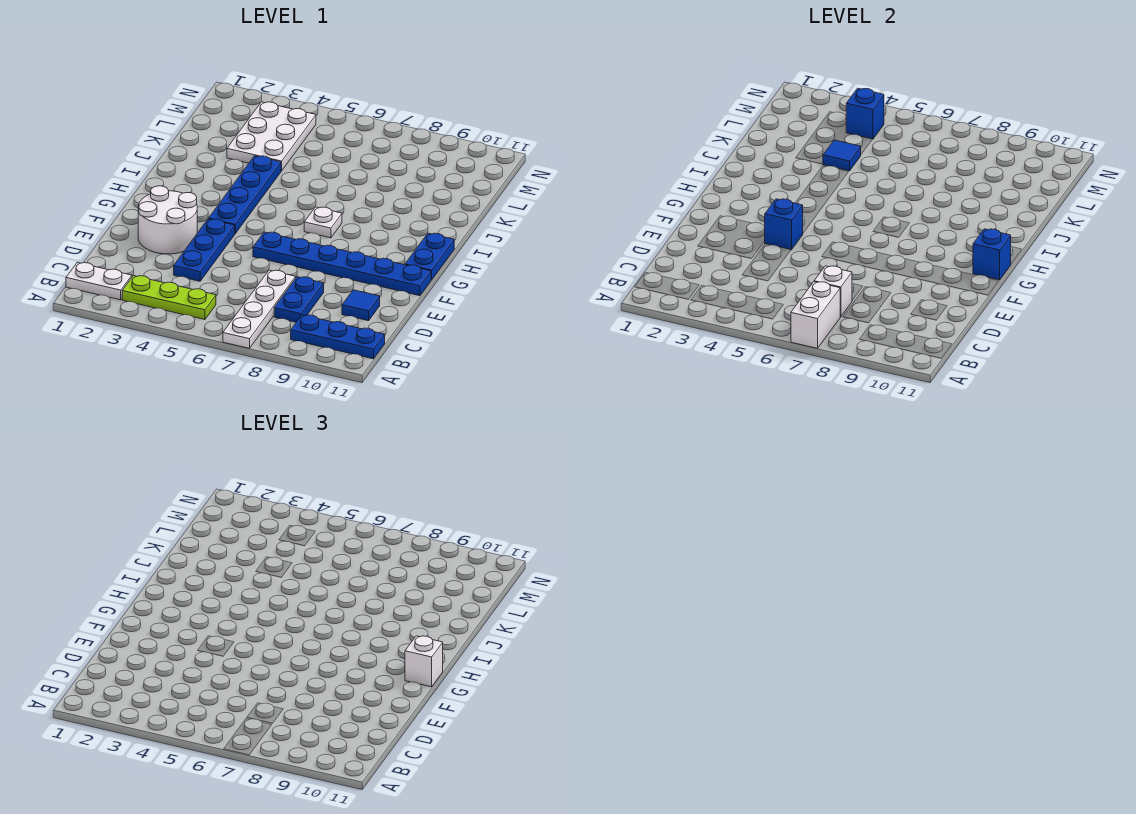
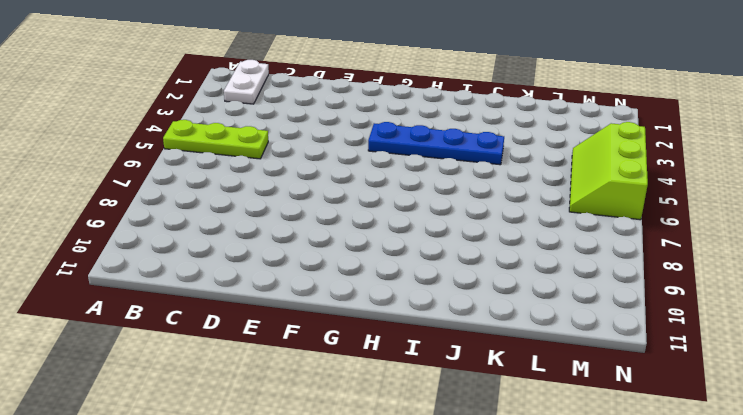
lime plate A5:C5 level 1 -> lime plate B3:B5 level 1
lime slope M4:N6 level 1 top N -> white plate K3:M4 level 1
none -> white plate A7:D7 level 1
none -> blue plate B9:B11 level 1
none -> blue plate C8:D8 level 1

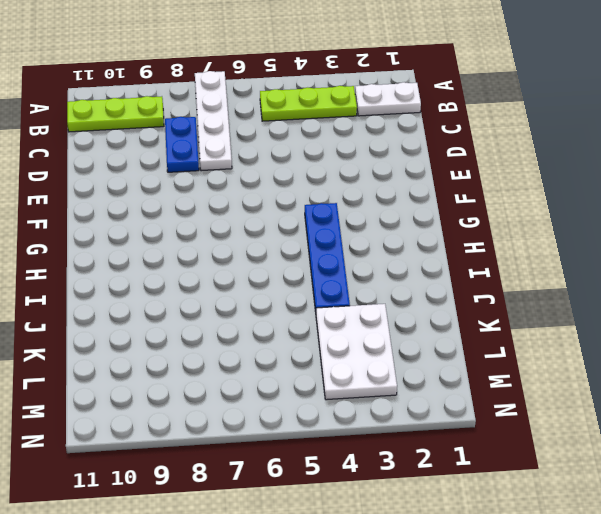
lime plate B9:B11 level 1 -> blue plate B9:B11 level 1
none -> blue plate D4:F4 level 1
none -> blue tile D10 level 1
none -> white round brick E2:F3 level 1

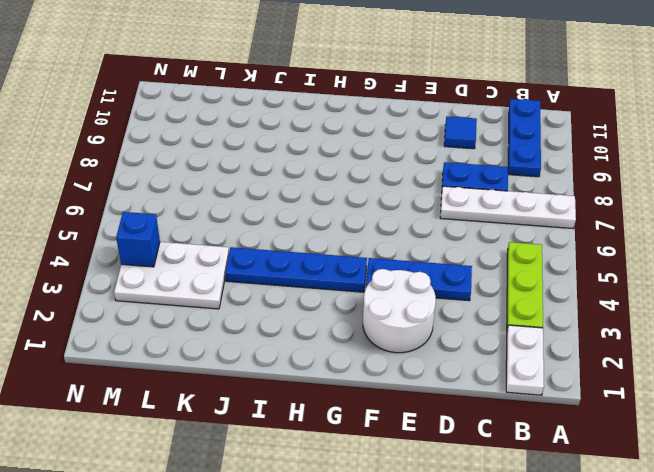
none -> blue plate F6:F11 level 1
none -> blue plate G11:H11 level 1
none -> white plate H7 level 1

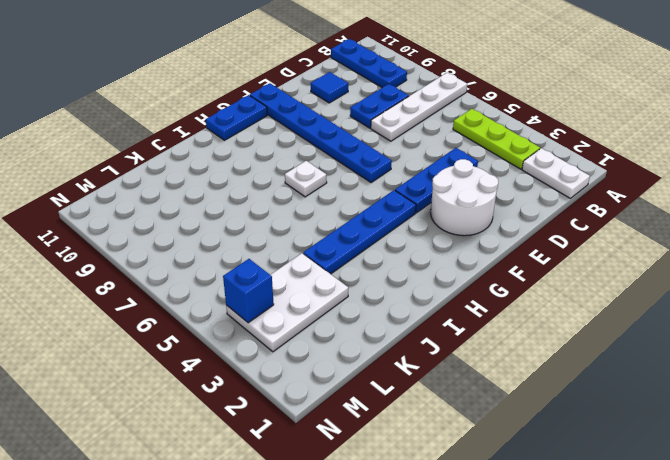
none -> white brick A7:B7 level 2
none -> white brick C7 level 2
none -> blue brick F4 level 2

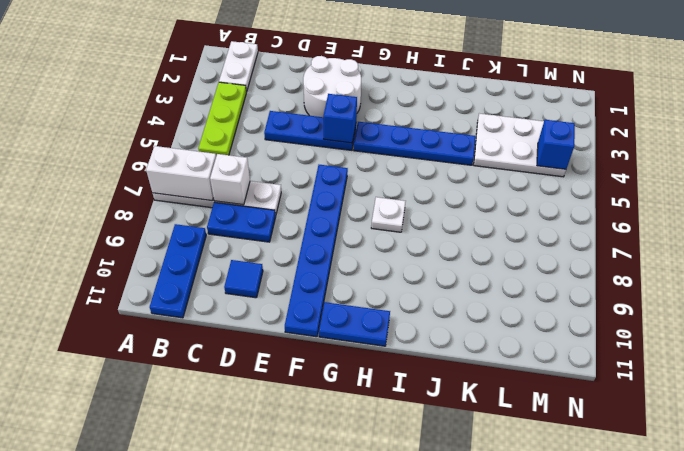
none -> blue brick G11 level 2
none -> blue tile K4 level 2
none -> white brick G11 level 3

